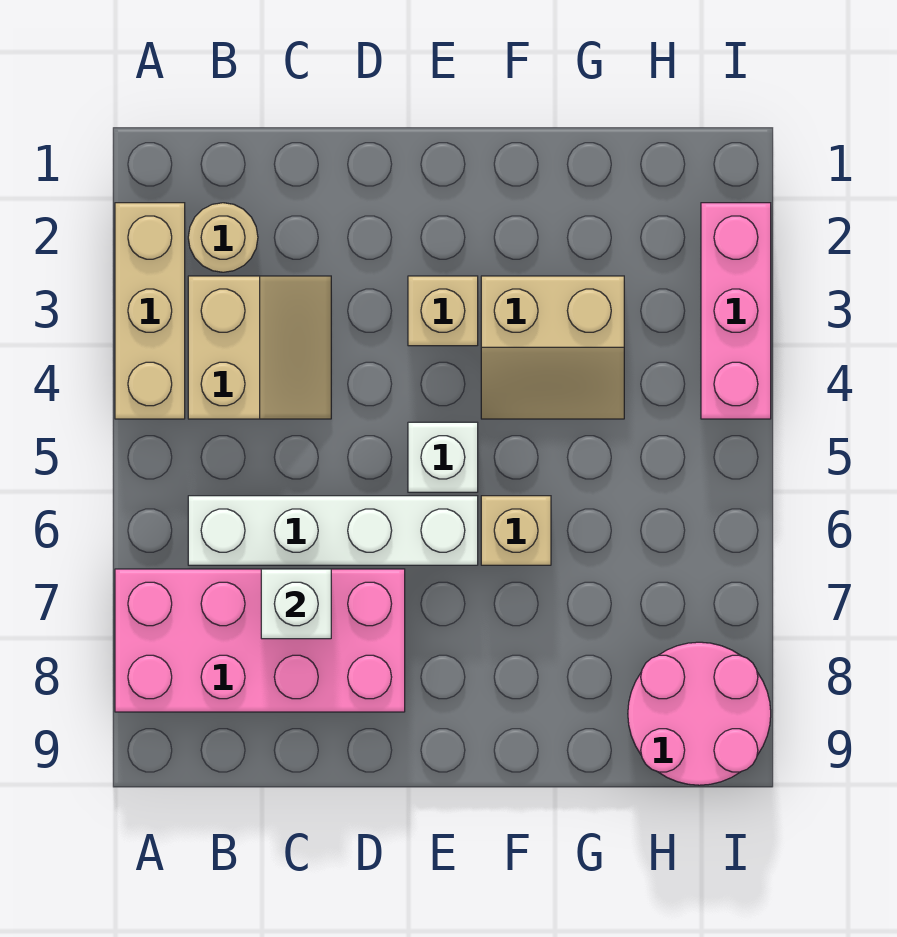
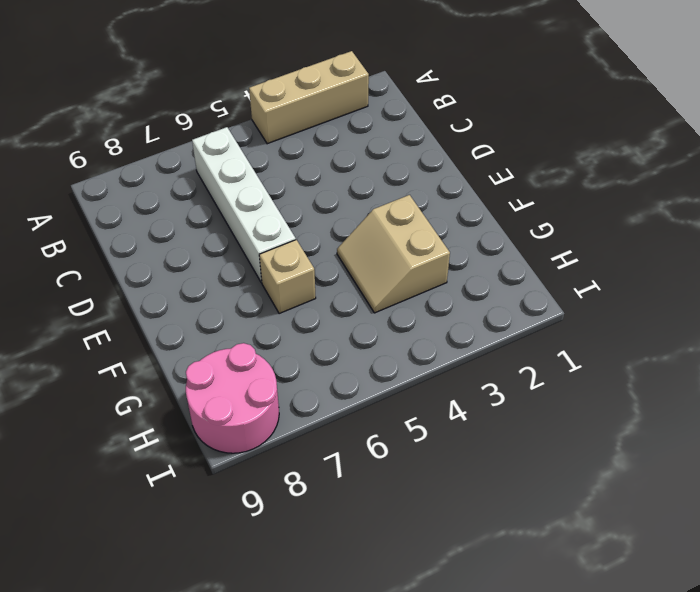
none -> pink brick A7:D8 level 1
none -> tan round brick B2 level 1
none -> tan slope B3:C4 level 1 top B

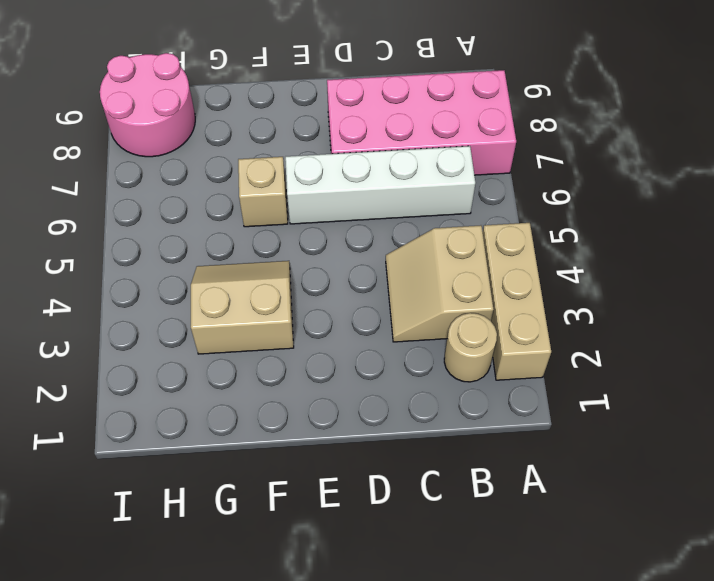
none -> tan brick E3 level 1
none -> white brick E5 level 1
none -> pink brick I2:I4 level 1

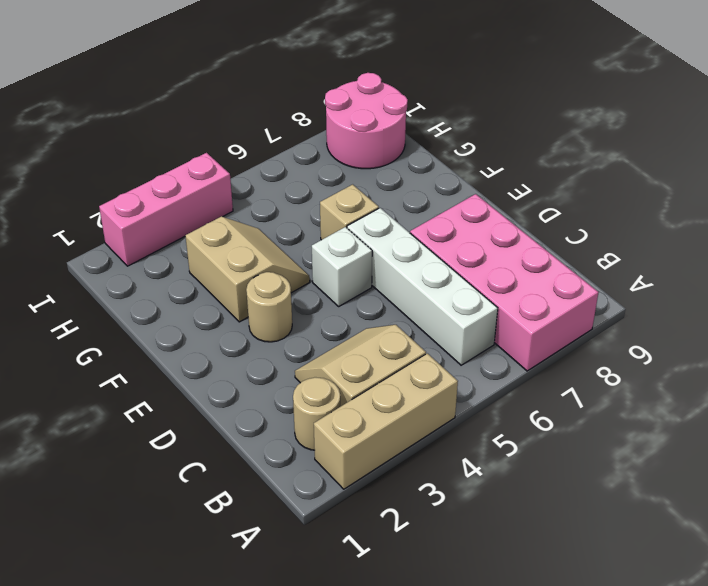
tan round brick E3 level 1 -> tan brick E3 level 1
none -> white brick C7 level 2

